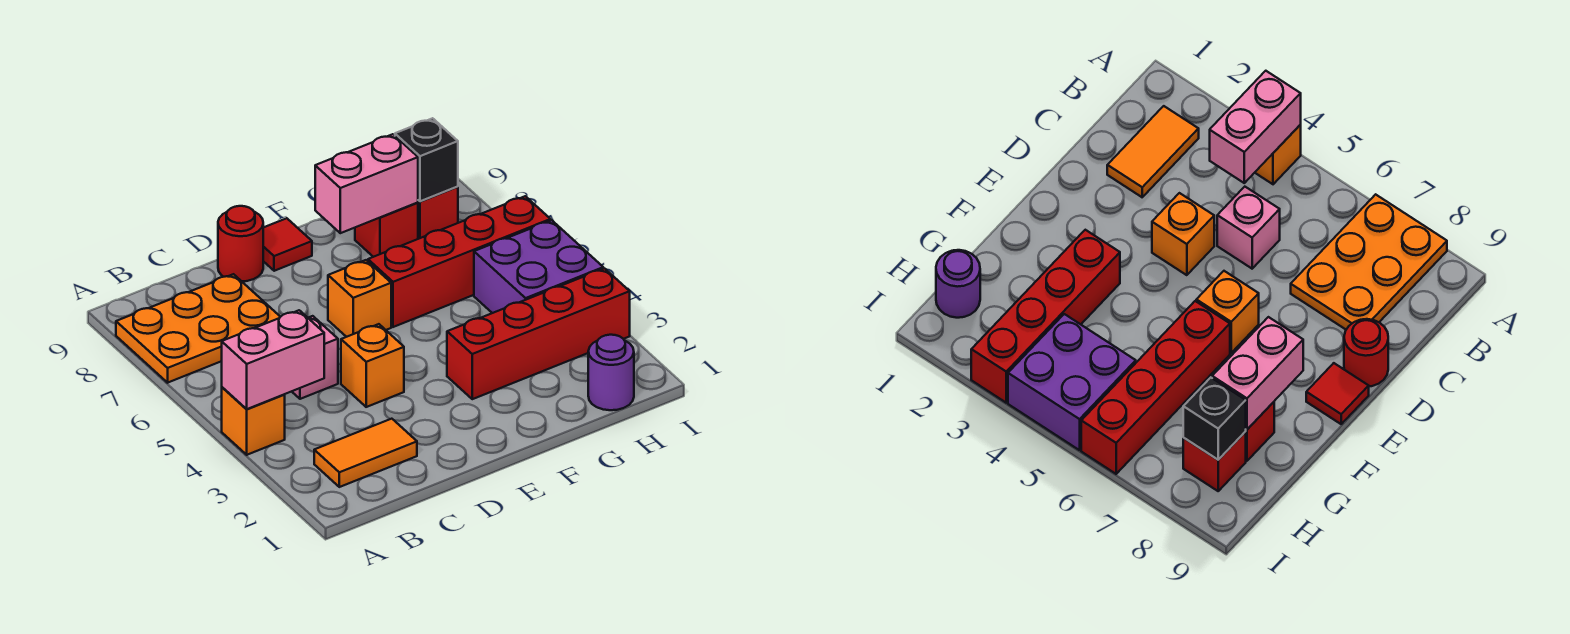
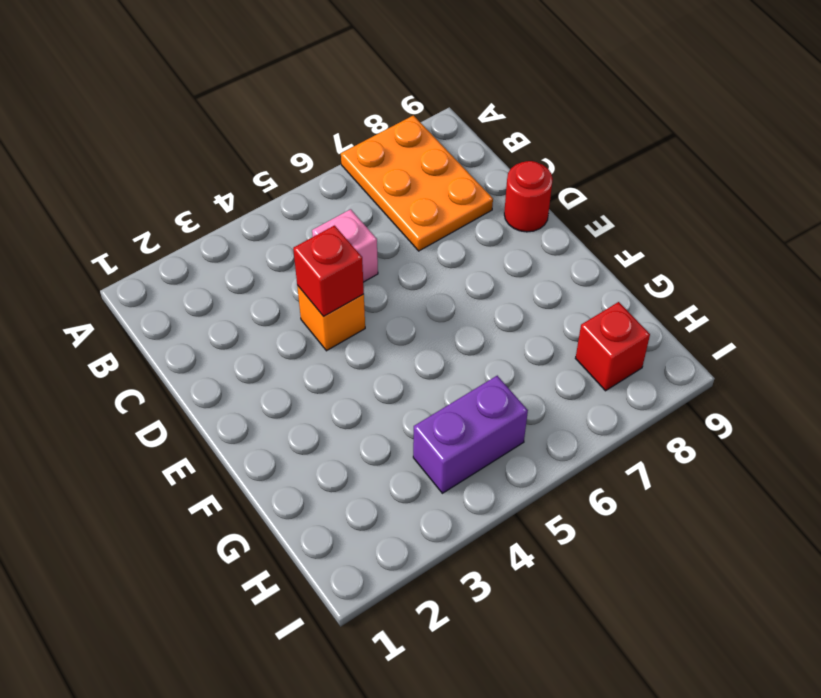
red brick D4 level 2 -> red brick G8 level 1
purple brick H4:H5 level 1 -> purple brick H4:I5 level 1
none -> orange brick A4 level 1
none -> orange tile B2:C2 level 1
none -> orange brick E6 level 1

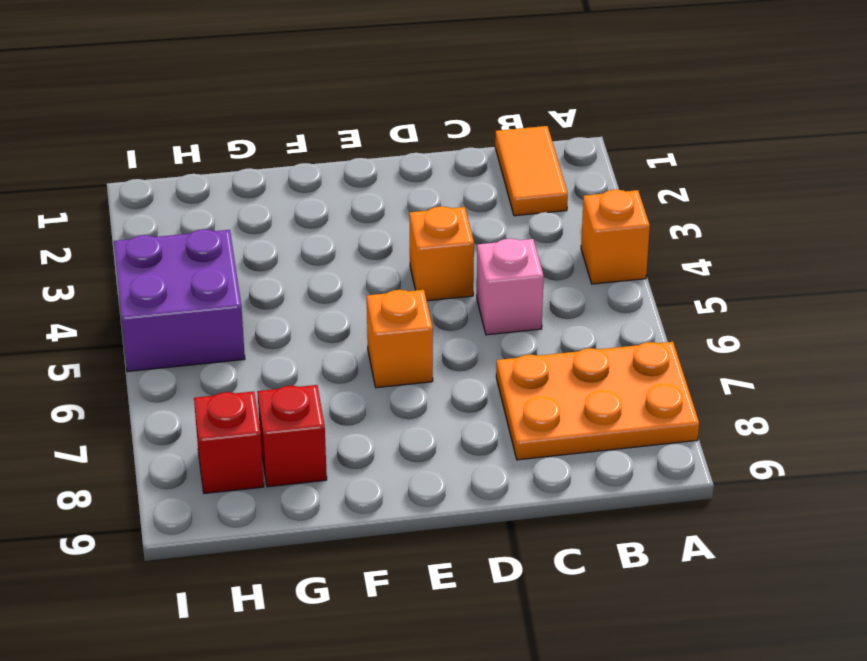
orange tile B1:B2 level 1 -> orange tile B2:C2 level 1
none -> red round brick D9 level 1
none -> red tile E9 level 1
none -> red brick F3:I3 level 1

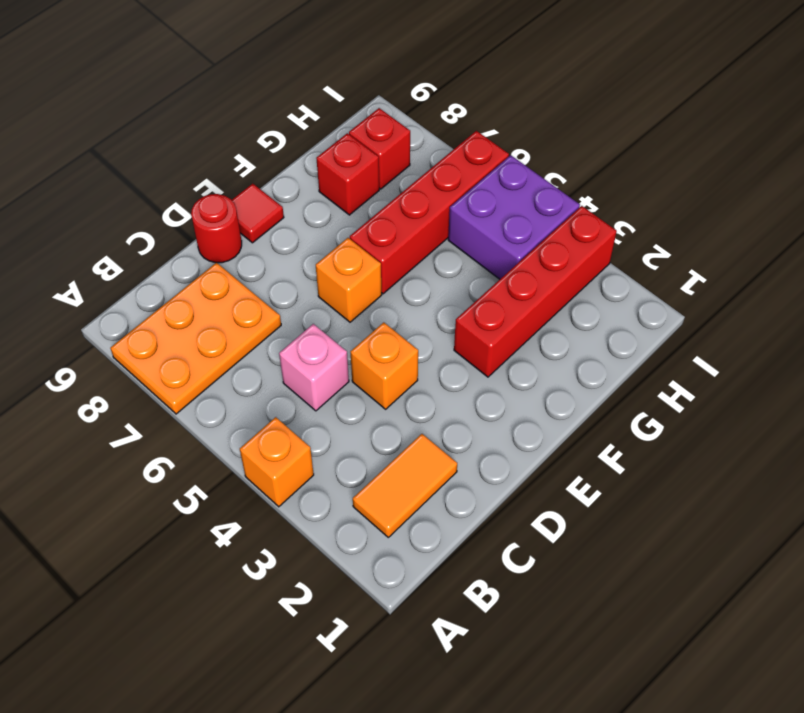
none -> purple round brick H1 level 1
none -> pink brick A4:B4 level 2
none -> pink brick F8:G8 level 2

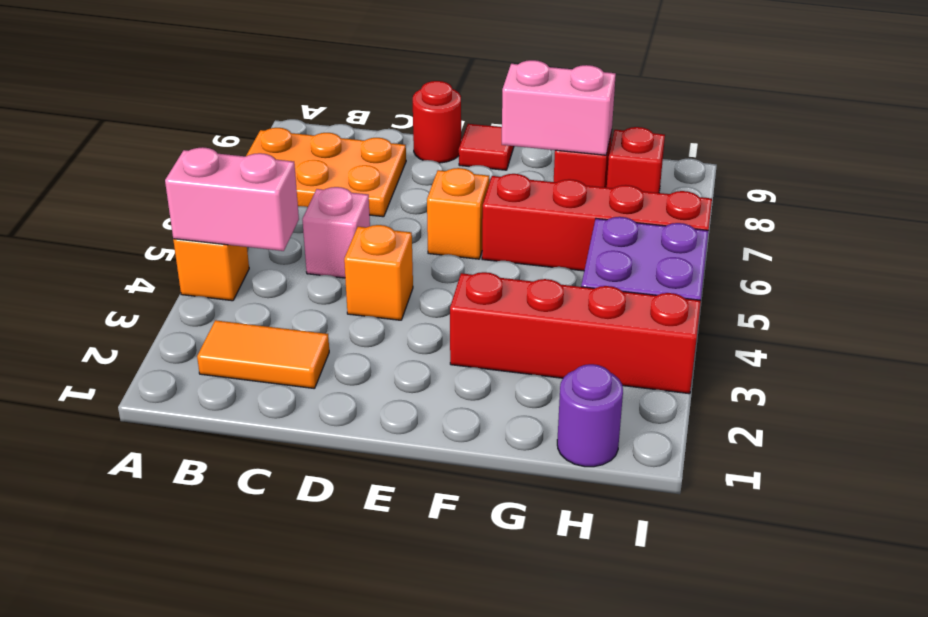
none -> black brick H8 level 2

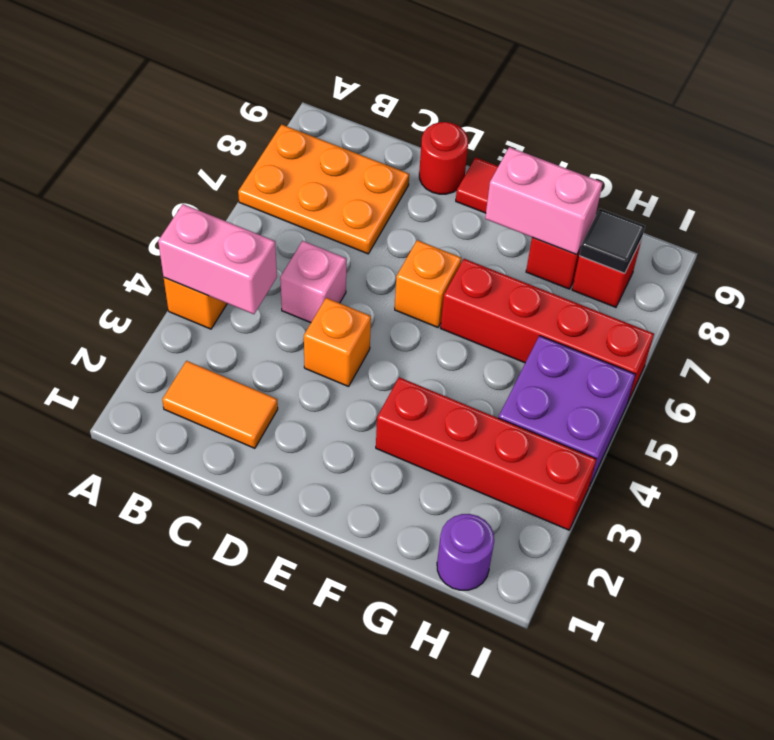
black tile H8 level 2 -> black brick H8 level 2

